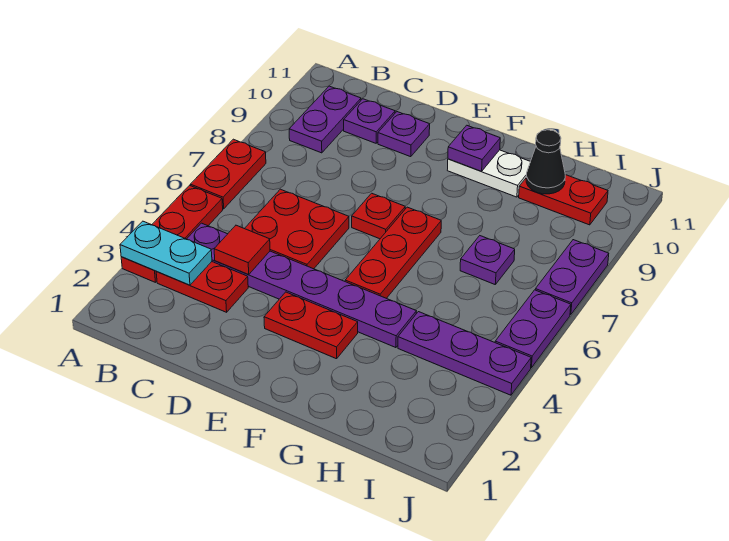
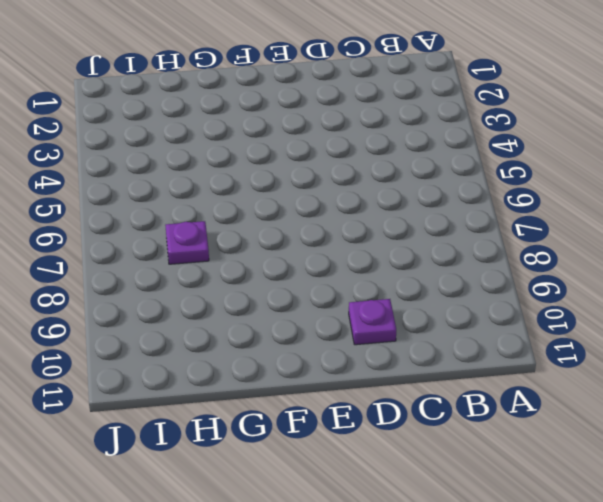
none -> red plate A3:A5 level 1
none -> red plate A6:A7 level 1
none -> red plate B3:C3 level 1

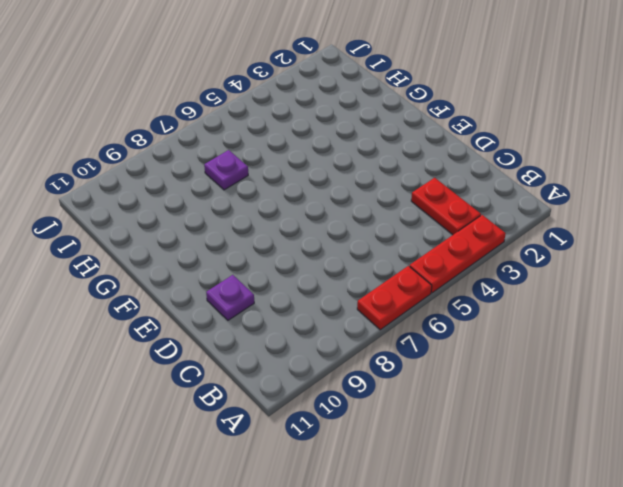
none -> purple plate B4:G4 level 1
none -> purple plate B9:B10 level 1
none -> red plate C5:D6 level 1

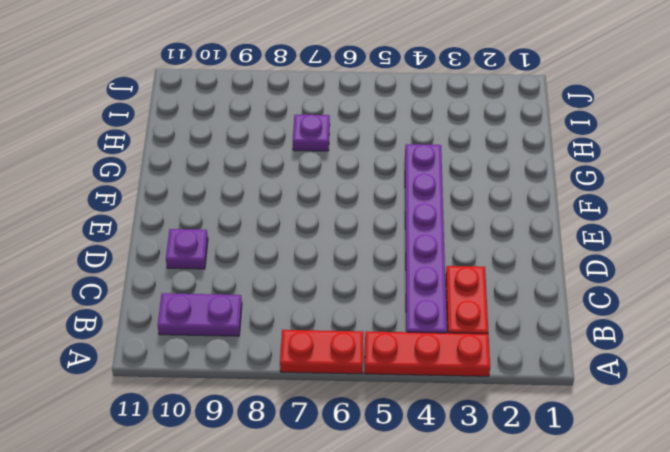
none -> red plate C5:D6 level 1
none -> purple plate C10 level 1
none -> red plate E3:F3 level 1

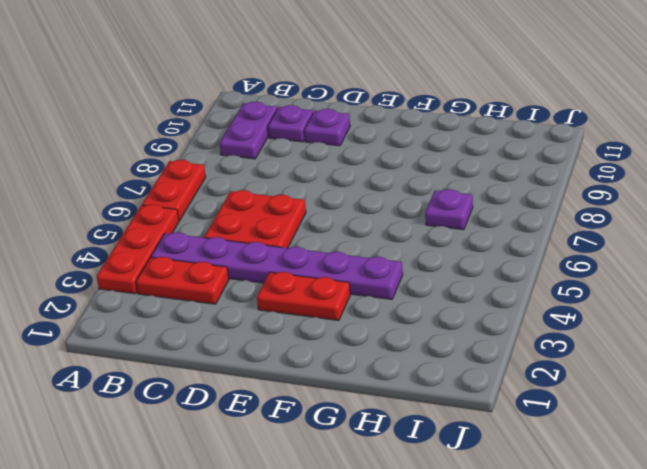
none -> red plate E7 level 1
none -> red plate F5:F7 level 1
none -> white plate F10:G10 level 1

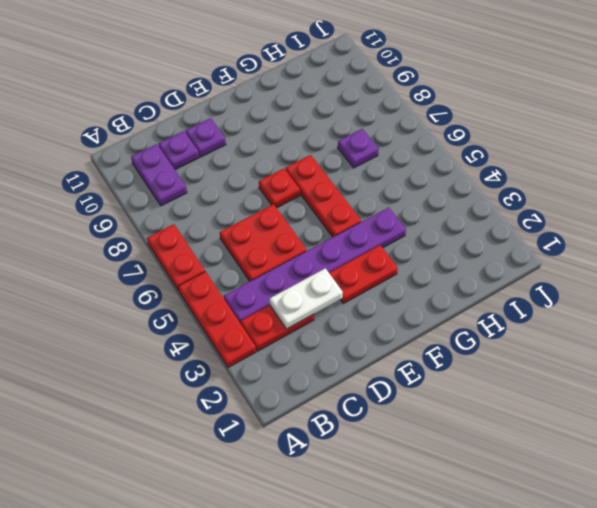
white plate C3:D3 level 2 -> white plate F10:G10 level 1
none -> purple plate H4:J4 level 1
none -> red plate H10:I10 level 1
none -> purple plate J5:J6 level 1

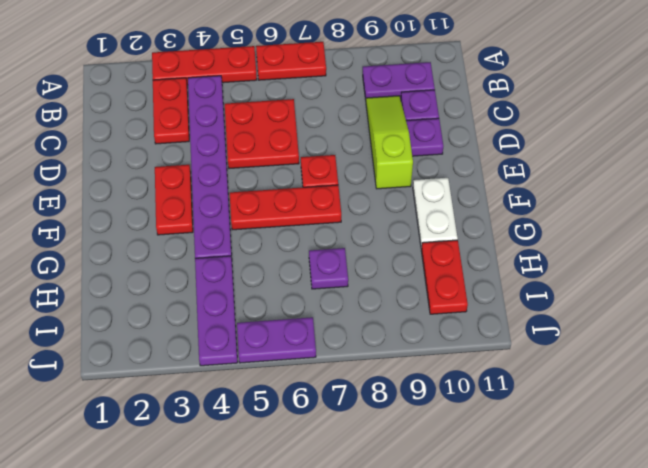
lime slope C9:E9 level 1 top E -> none
none -> purple plate J7:J8 level 1
none -> cyan plate A3:B3 level 2
none -> red tile C4 level 2

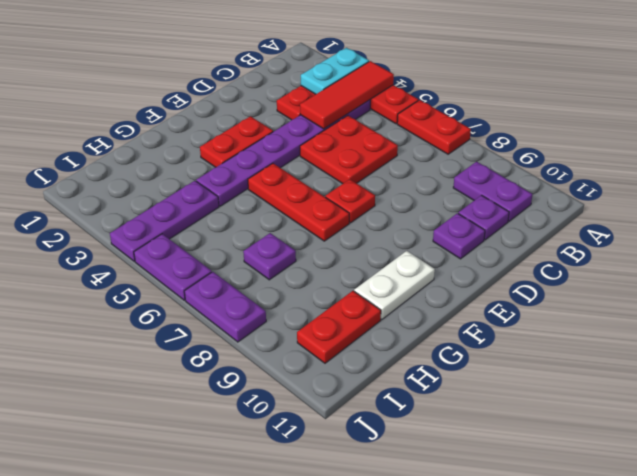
red tile A4:C4 level 2 -> red tile C4 level 2
none -> purple plate F10 level 2
none -> black cone H10 level 2

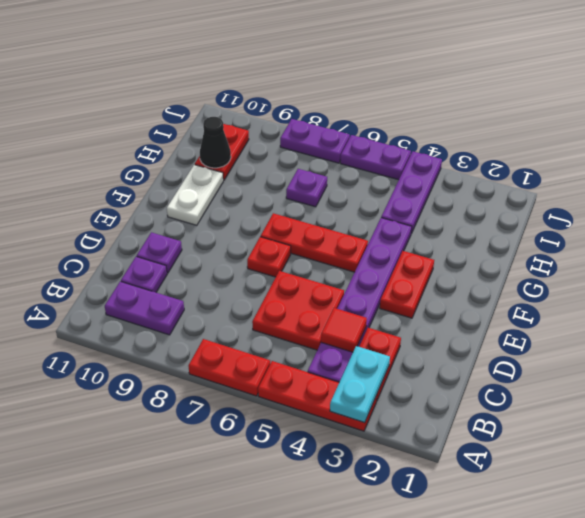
none -> purple plate F10 level 2

